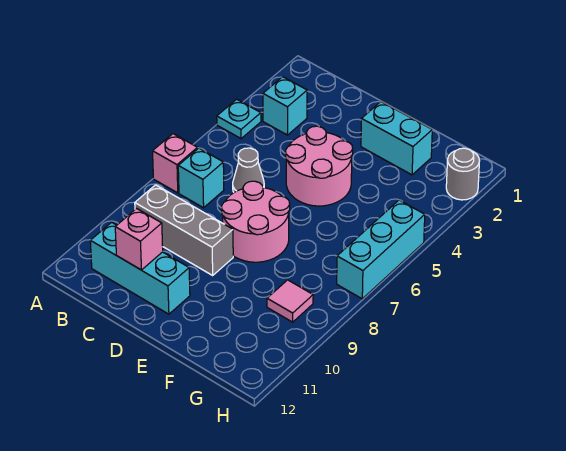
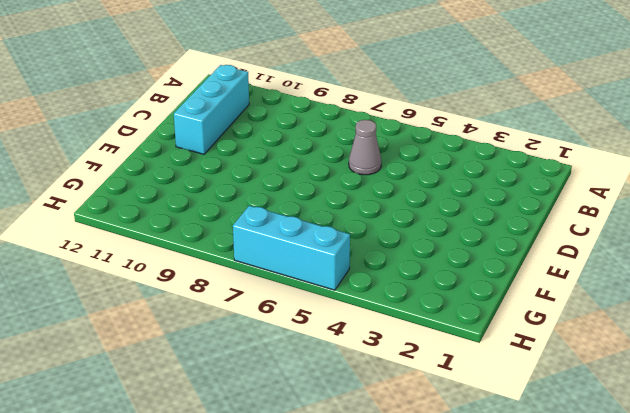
none -> cyan plate A4 level 1
none -> pink brick A7 level 1
none -> cyan brick B3 level 1

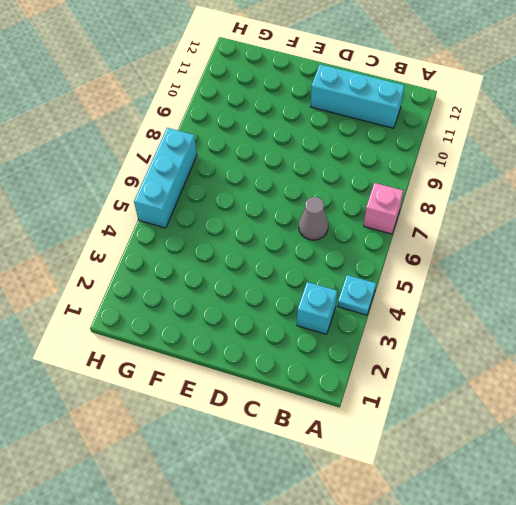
none -> cyan brick B7 level 1
none -> grey brick B9:D9 level 1
none -> pink round brick D4:E5 level 1

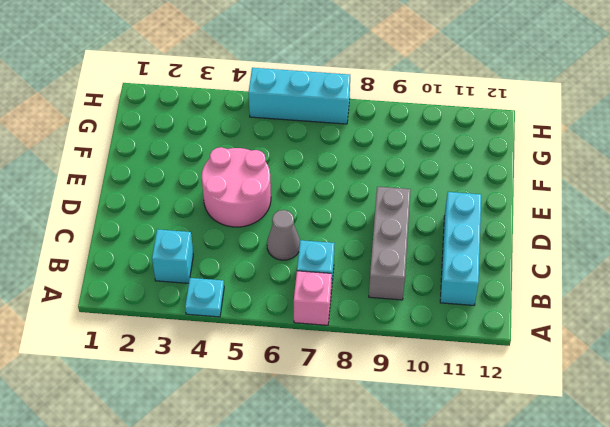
none -> pink round brick D7:E8 level 1
none -> cyan brick E2:F2 level 1
none -> pink tile G9 level 1

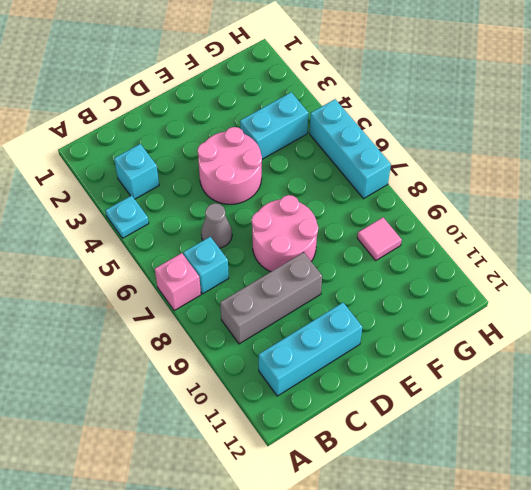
cyan brick F4:G4 level 1 -> cyan brick E2:F2 level 1
none -> grey round brick H2 level 1
none -> pink brick C11 level 2

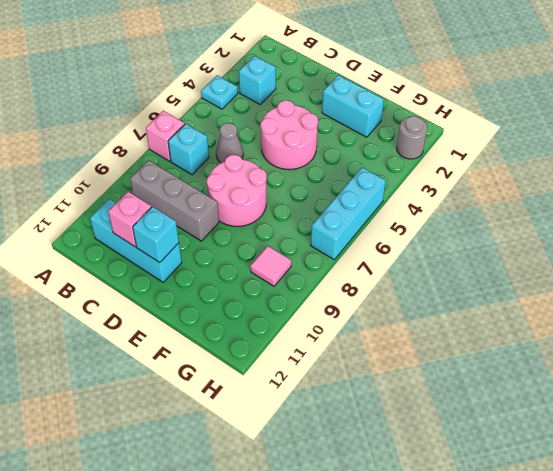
cyan brick D11 level 2 -> none

